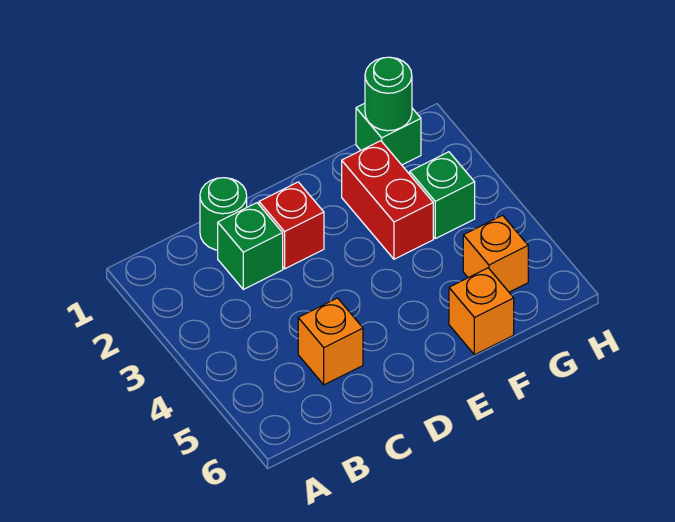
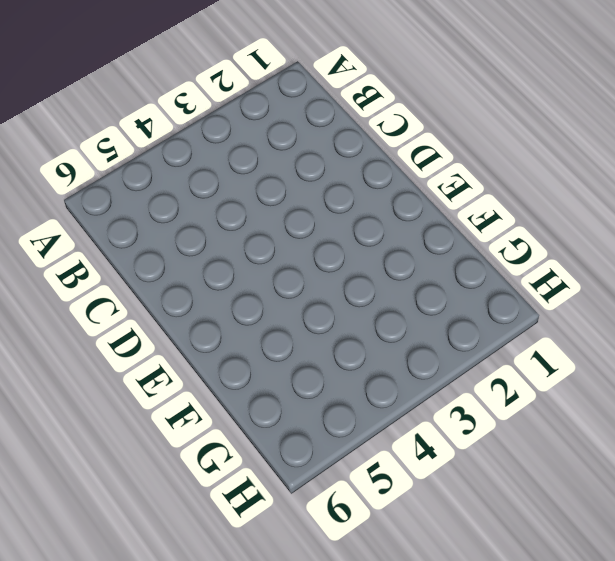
none -> green round brick C1 level 1
none -> green brick C2 level 1

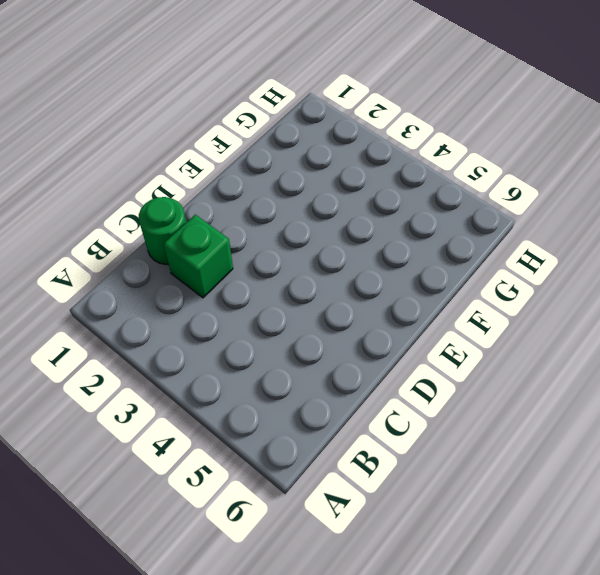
none -> orange brick C5 level 1
none -> red brick D2 level 1

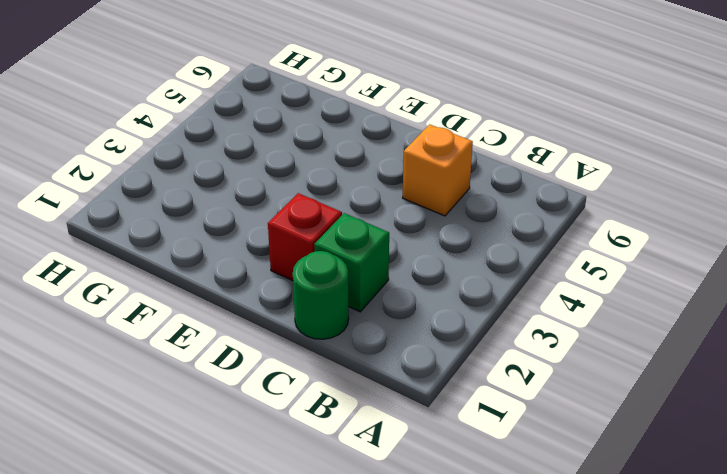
none -> red brick F2:F3 level 1
none -> orange brick F6 level 1

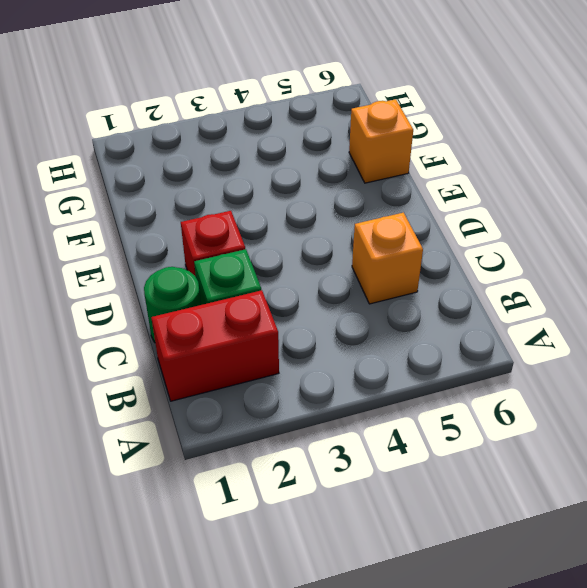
red brick B1:B2 level 1 -> red brick F2:F3 level 1
none -> green brick G1 level 1
none -> green brick G3 level 1

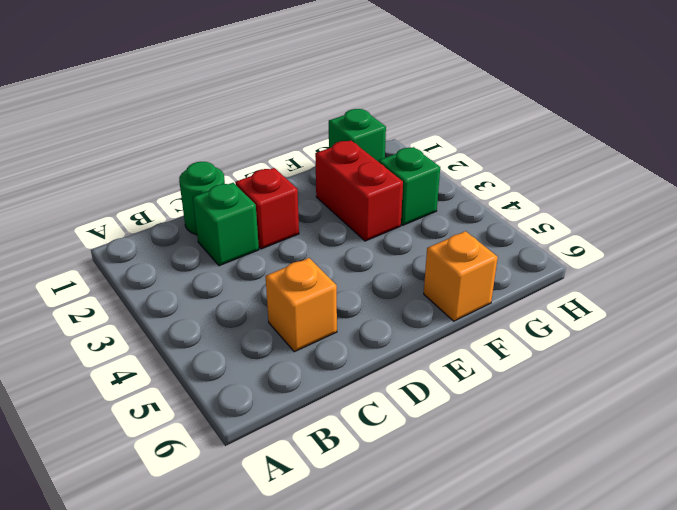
none -> orange brick G5 level 1
none -> green round brick G1 level 2

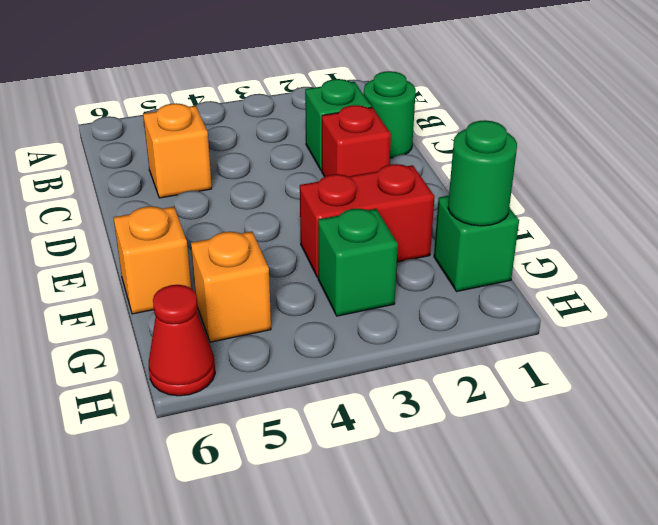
red cone H6 level 1 -> none

